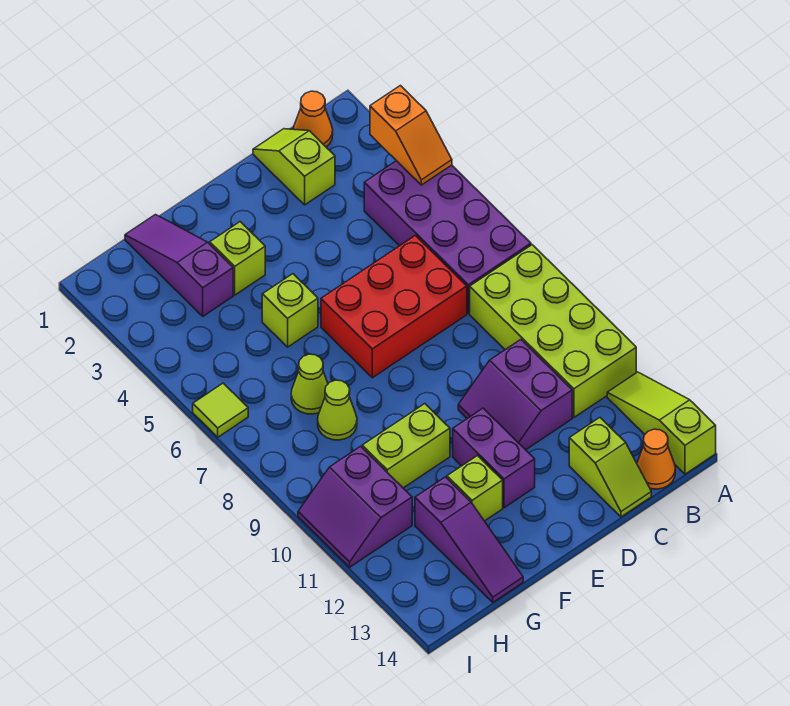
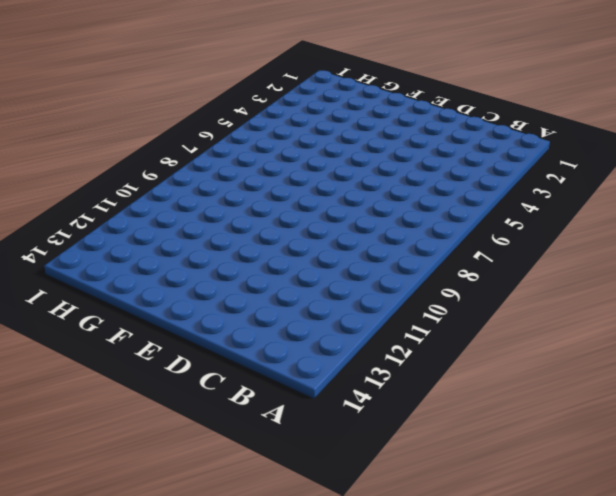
none -> purple brick A4:B7 level 1
none -> lime brick A8:B11 level 1
none -> lime slope A12:A14 level 1 top 14

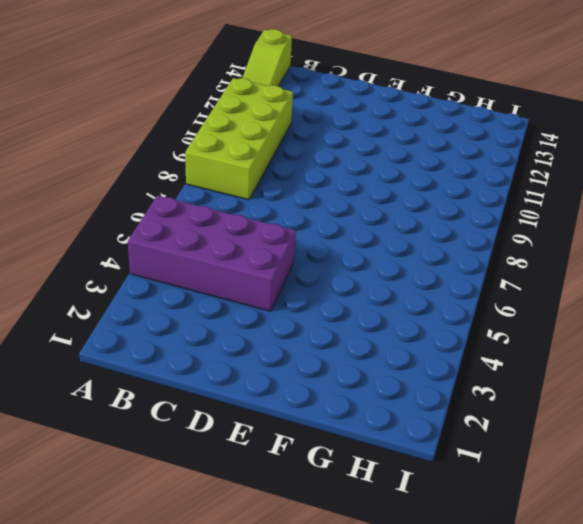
purple brick A4:D5 level 1 -> purple brick A4:B7 level 1
none -> orange cone B1 level 1
none -> orange cone B14 level 1
none -> lime slope C1:C2 level 1 top 2

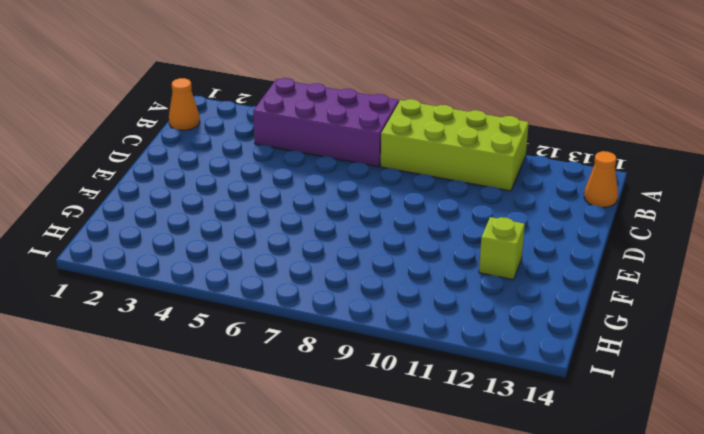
none -> lime slope A12:A14 level 1 top 14
none -> lime slope C1:C2 level 1 top 2
none -> red brick C6:E7 level 1

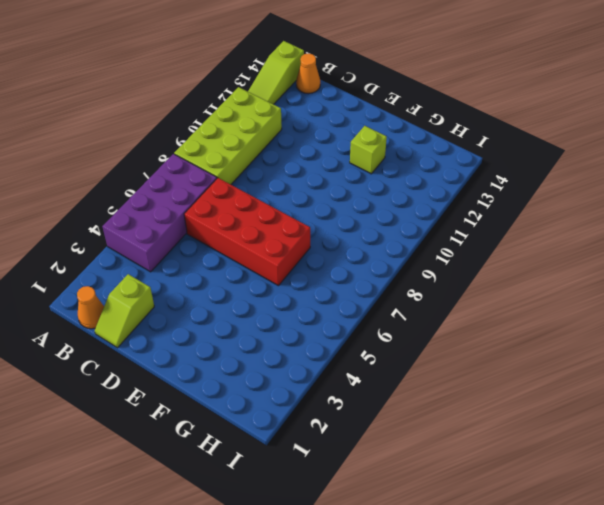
red brick C6:F7 level 1 -> red brick C6:E7 level 1
none -> purple slope C10:D11 level 1 top C
none -> lime slope C13:C14 level 1 top 13
none -> purple brick E11:E12 level 1

